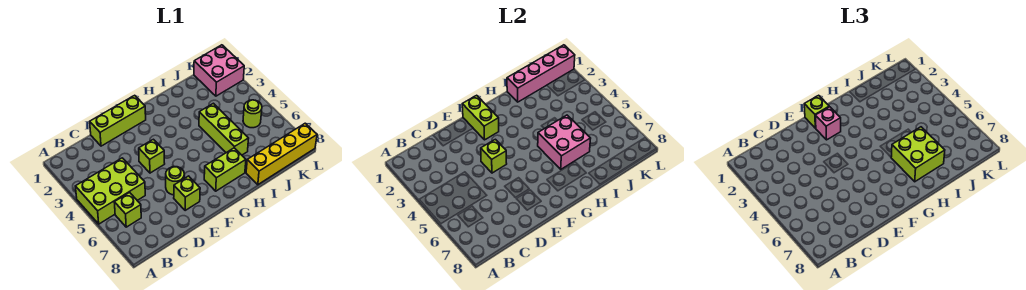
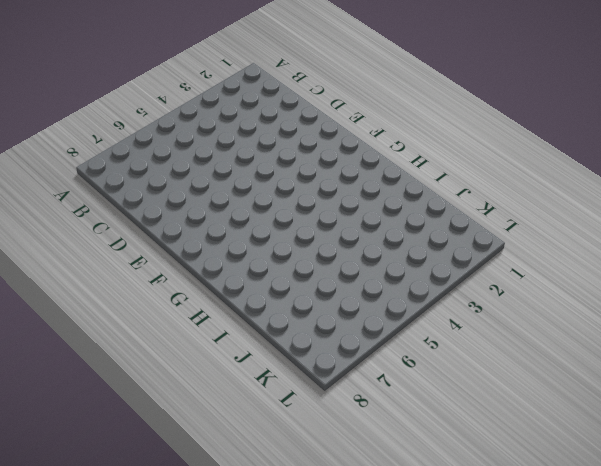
none -> lime brick A4:C5 level 1
none -> lime brick B6 level 1
none -> lime brick D1:F1 level 1

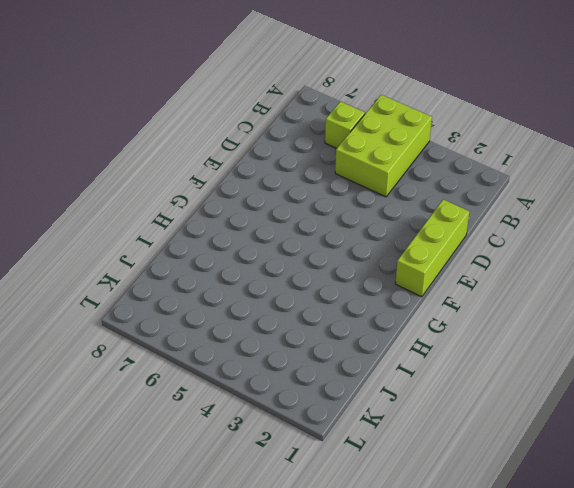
none -> lime brick E4 level 1
none -> lime round brick E6 level 1
none -> lime brick E7 level 1

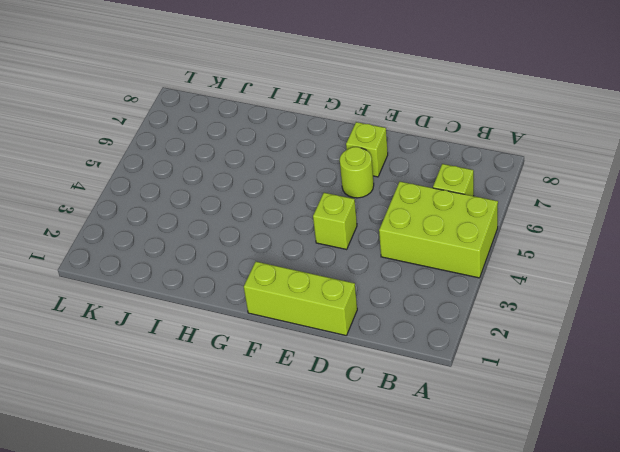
none -> lime brick G7:H7 level 1
none -> lime brick I4:I6 level 1
none -> yellow brick I8:L8 level 1

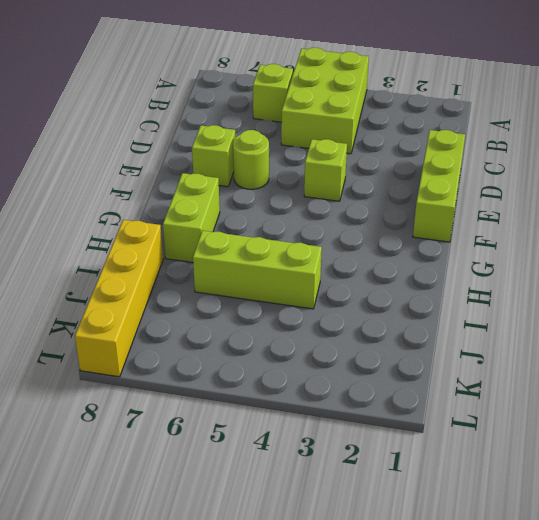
none -> pink brick K1:L2 level 1
none -> lime round brick K5 level 1
none -> lime brick E4 level 2

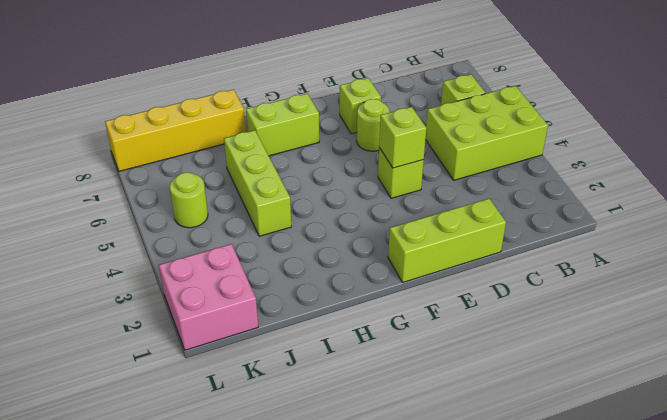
none -> lime brick F1:F2 level 2
none -> pink brick H5:I6 level 2
none -> pink brick I1:L1 level 2

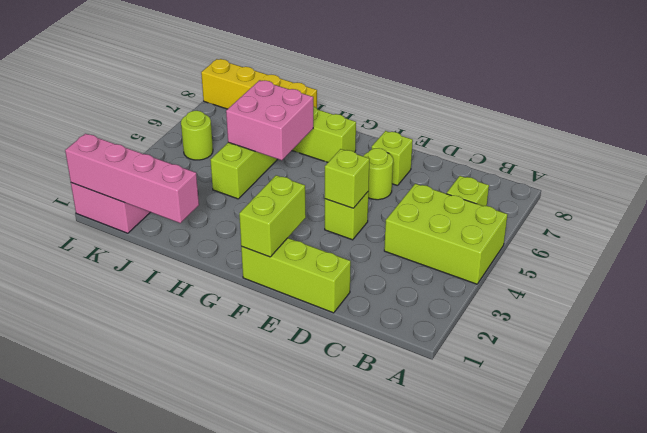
none -> lime brick F1 level 3
none -> pink brick F2 level 3
none -> lime brick H6:I7 level 3

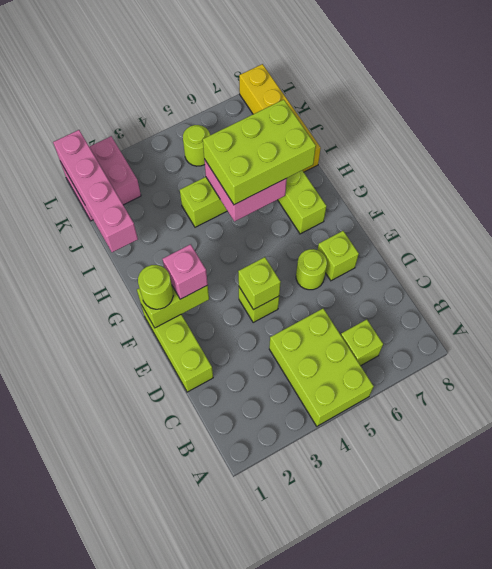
lime round brick F1 level 3 -> lime brick F1 level 3
lime brick H5:I7 level 3 -> lime brick H6:I7 level 3

